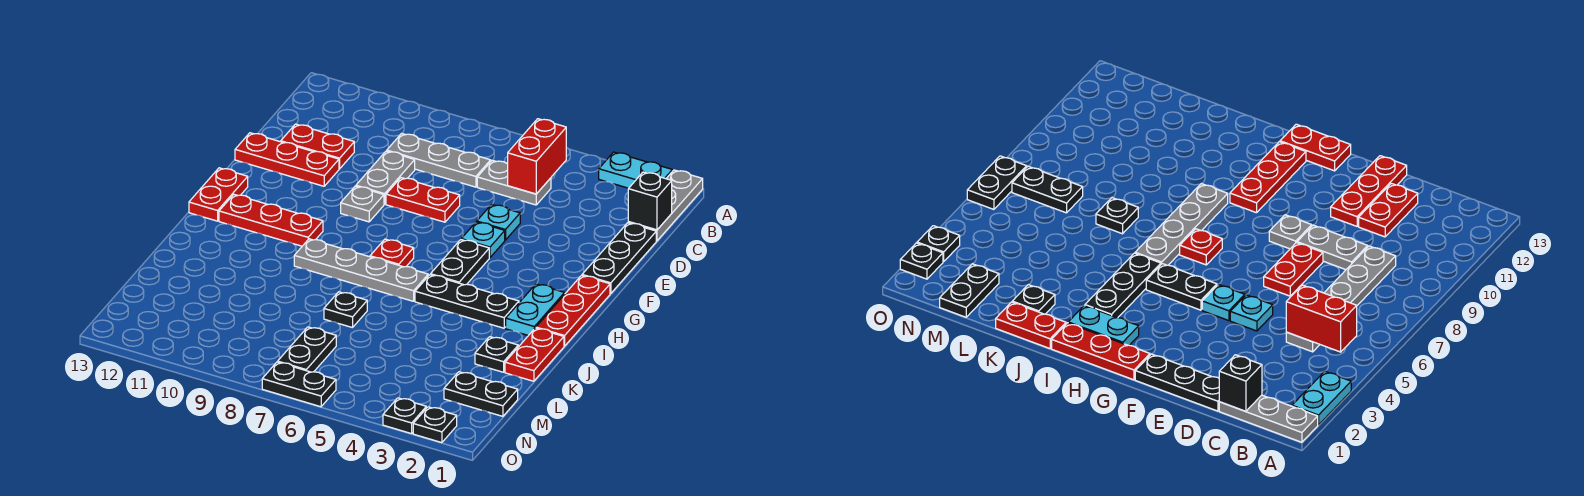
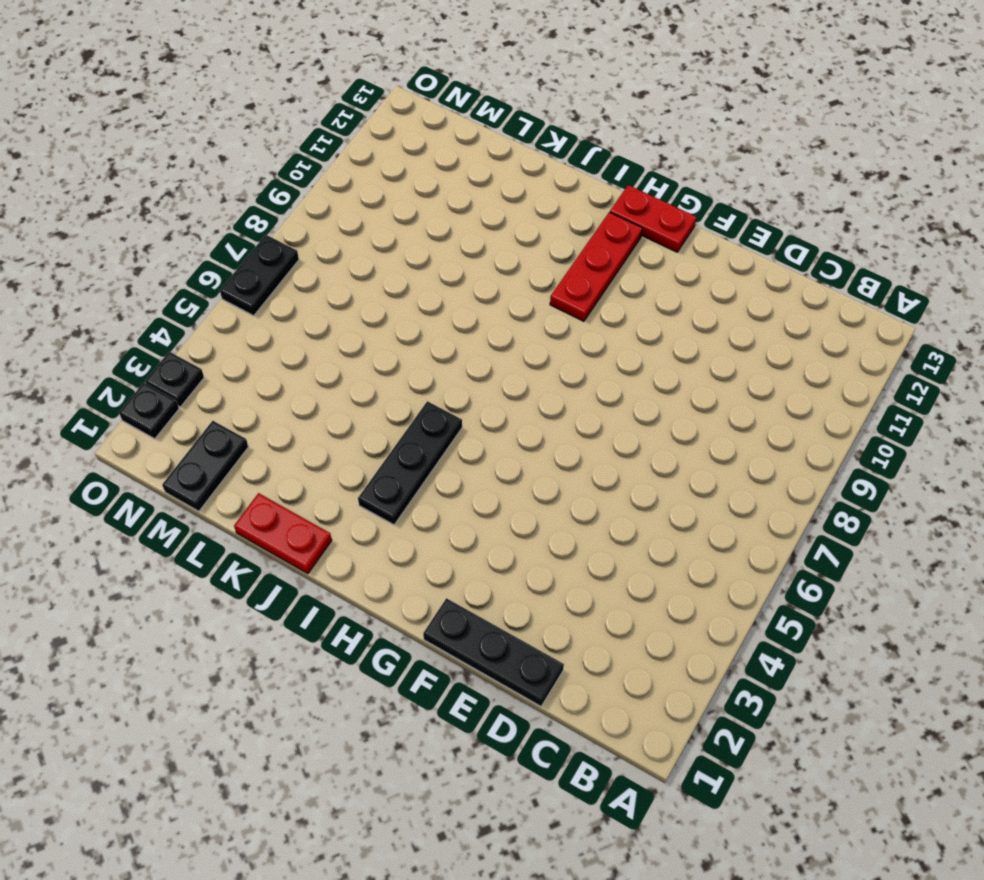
none -> grey plate A1:C1 level 1
none -> cyan plate A2:A3 level 1
none -> grey plate C5:C6 level 1
none -> grey plate C7:C9 level 1

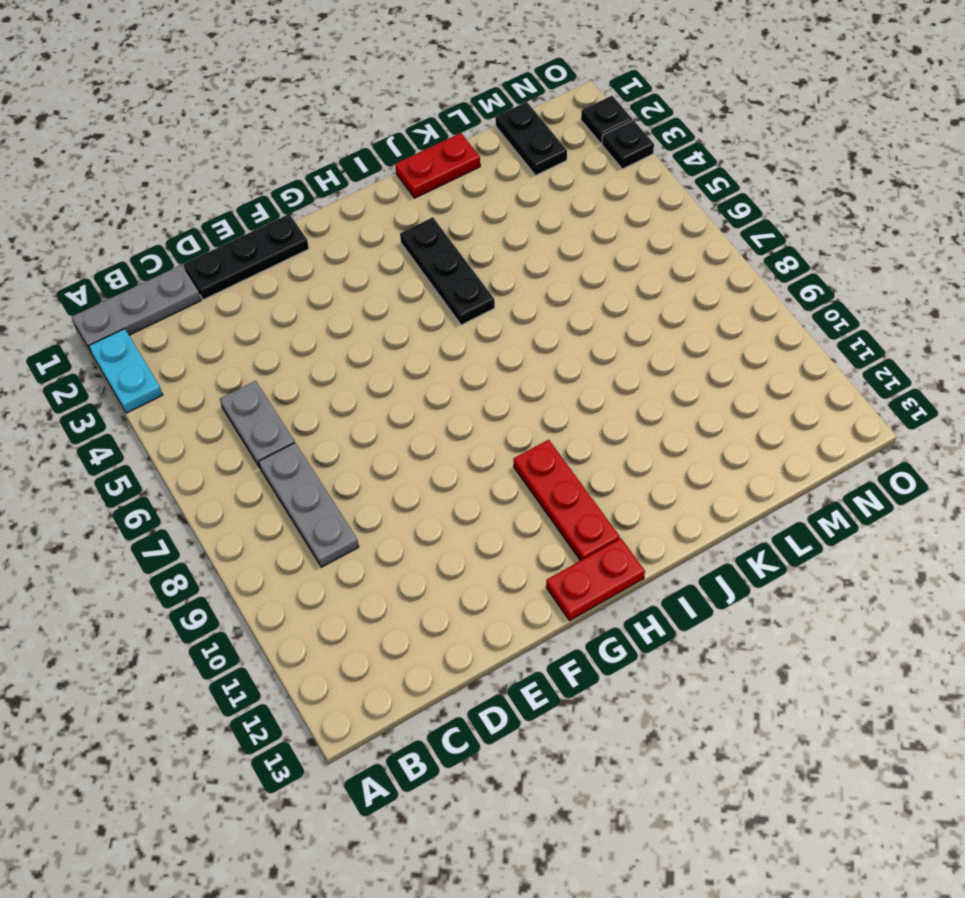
none -> grey plate D9:E9 level 1
none -> red plate D11:D12 level 1
none -> cyan plate E5 level 1
none -> red plate E7:E8 level 1

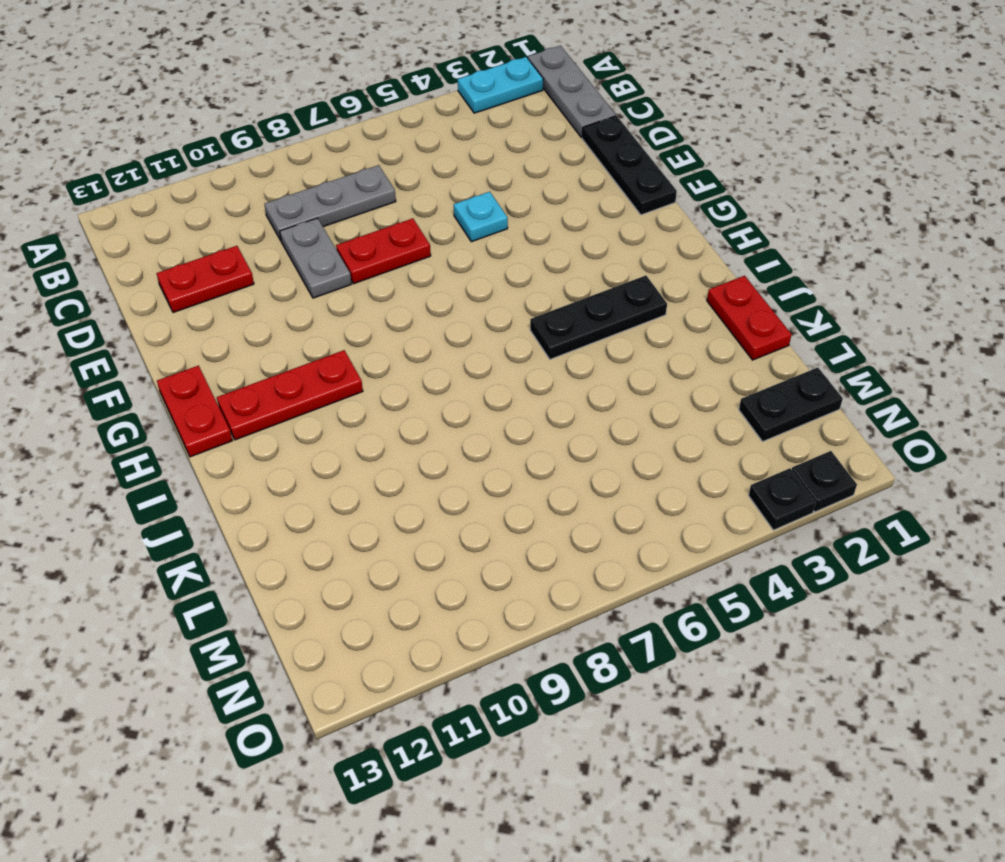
none -> grey plate C5:C6 level 1
none -> red plate E11:E13 level 1
none -> cyan plate F5 level 1
none -> grey plate F9 level 1

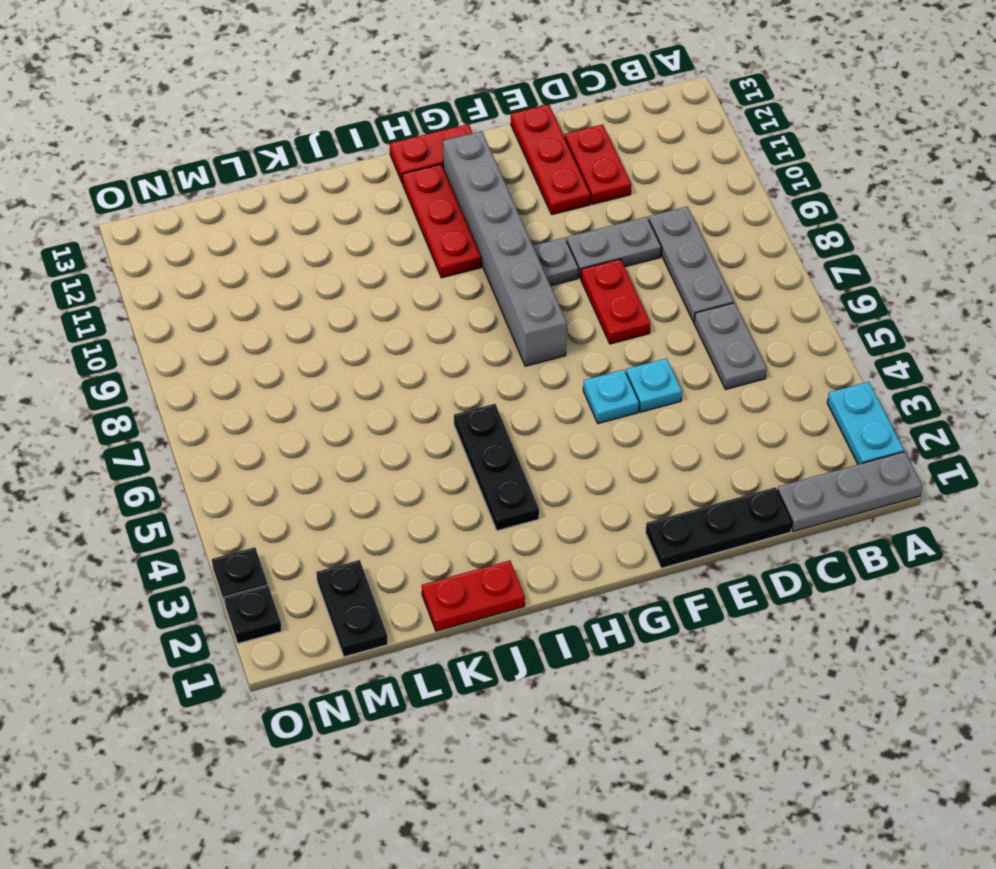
grey brick G7:G12 level 1 -> none
none -> red plate G1:I1 level 1
none -> black plate G5:H5 level 1
none -> cyan plate H2:I2 level 1
none -> red plate H7 level 1

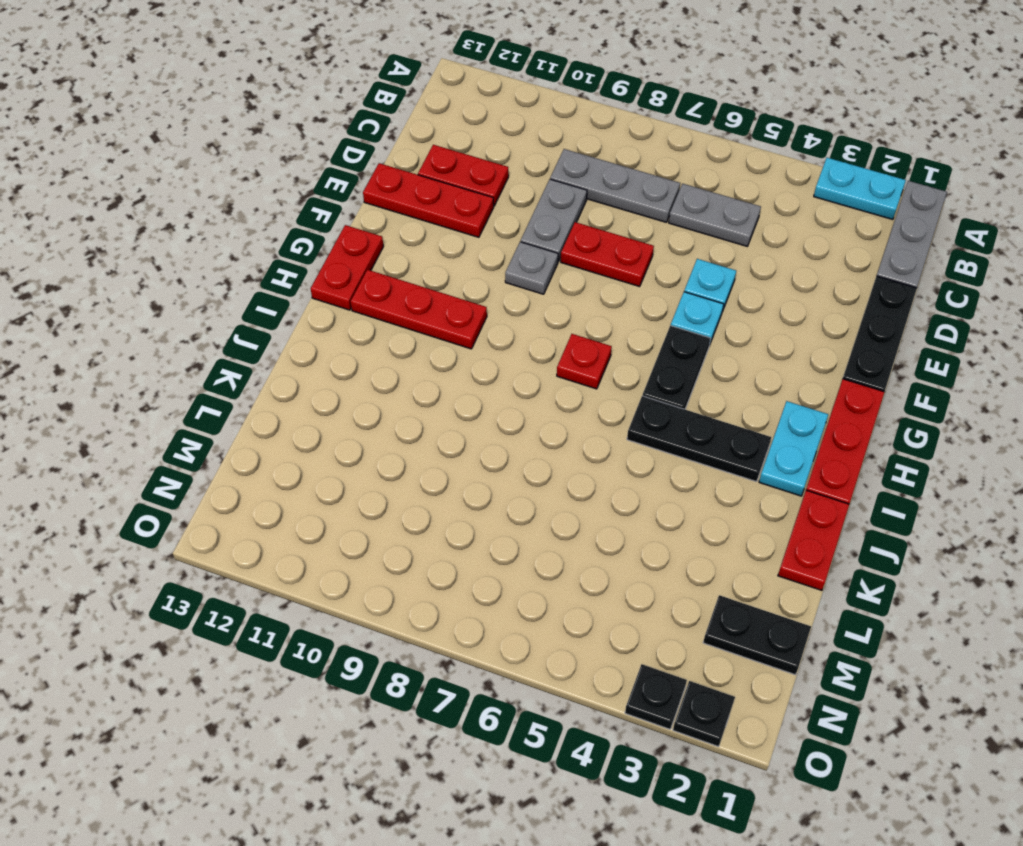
none -> grey plate I6:I9 level 1
none -> black plate K2 level 1
none -> black plate K7 level 1
none -> black plate M7:N7 level 1

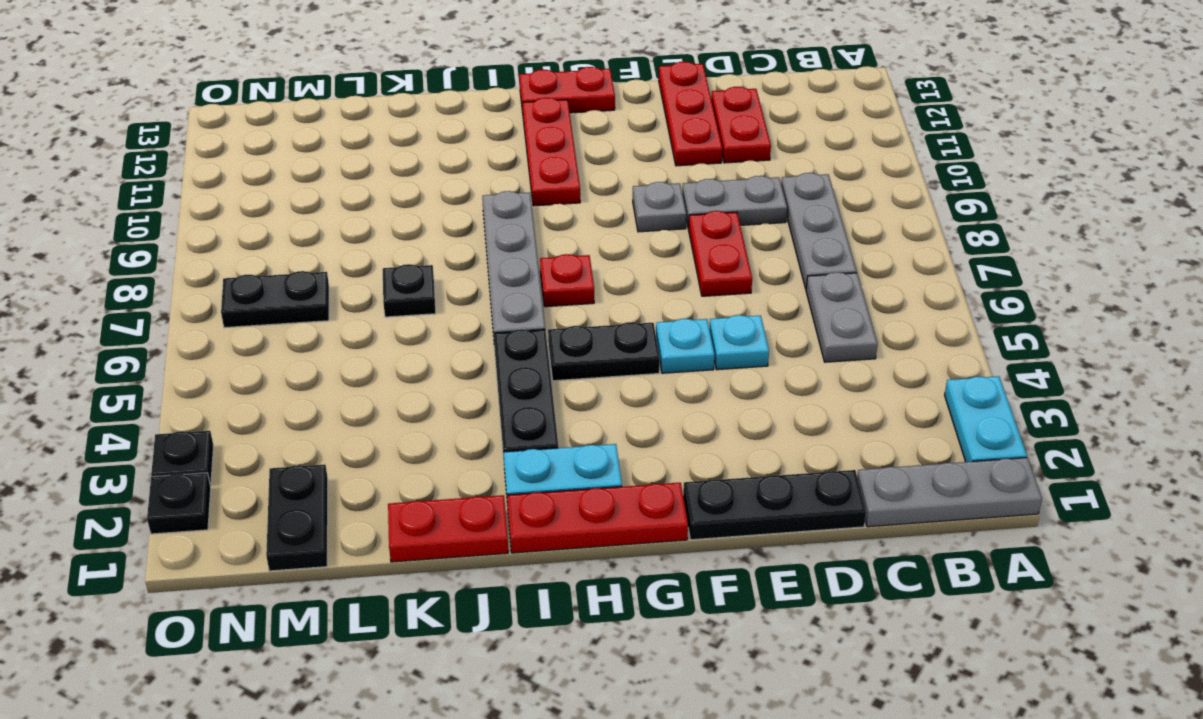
none -> black plate K2 level 1
none -> black plate O6:O7 level 1
none -> red brick B5:C5 level 2
none -> black brick C1 level 2

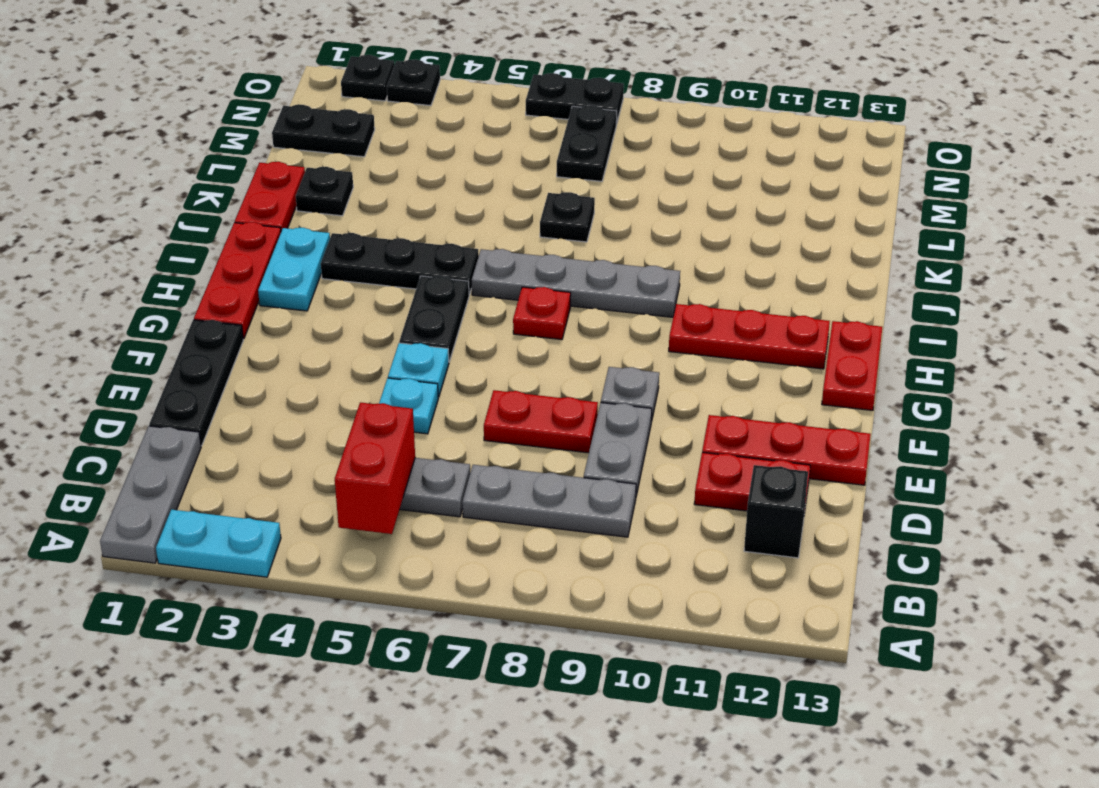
black brick C12 level 1 -> black brick C1 level 2

